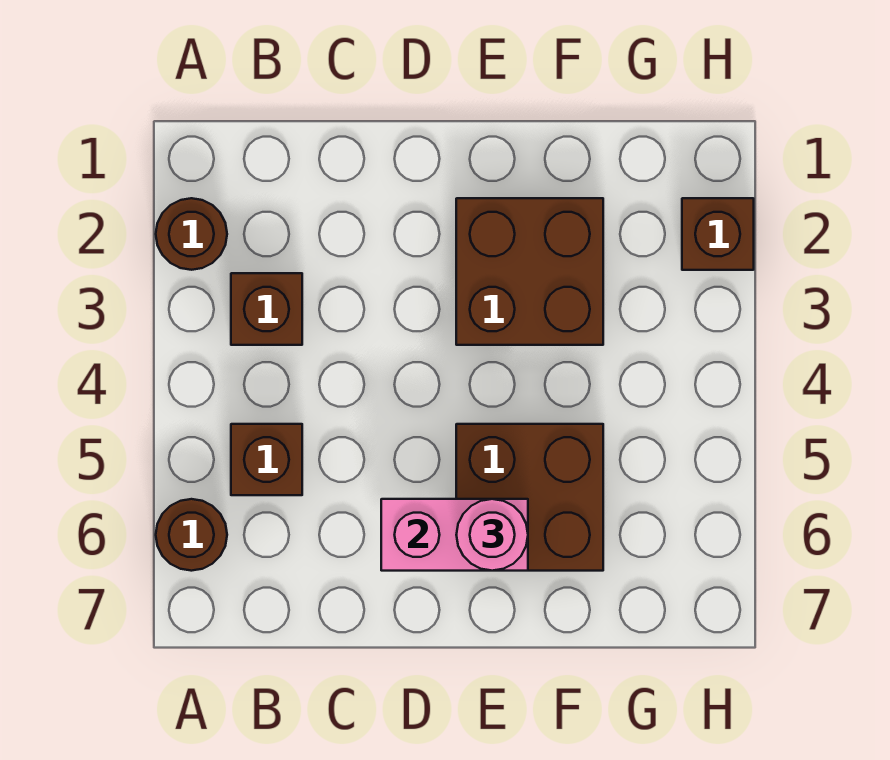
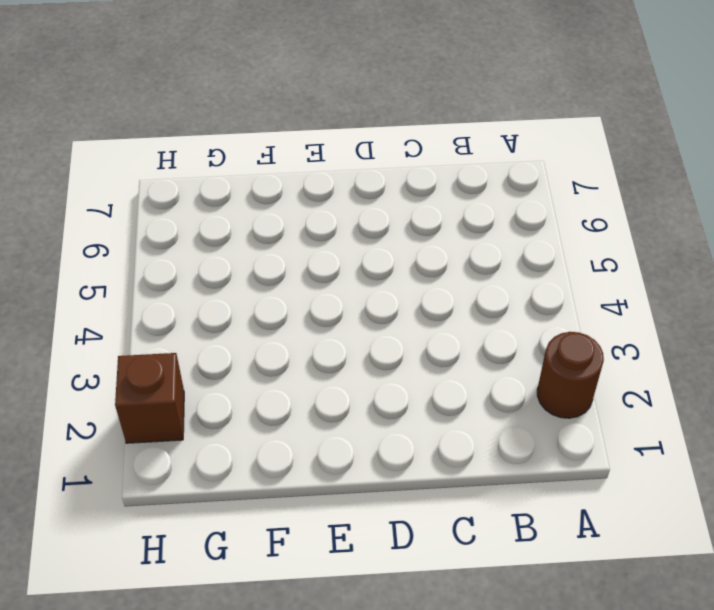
none -> brown round brick A6 level 1
none -> brown brick B3 level 1

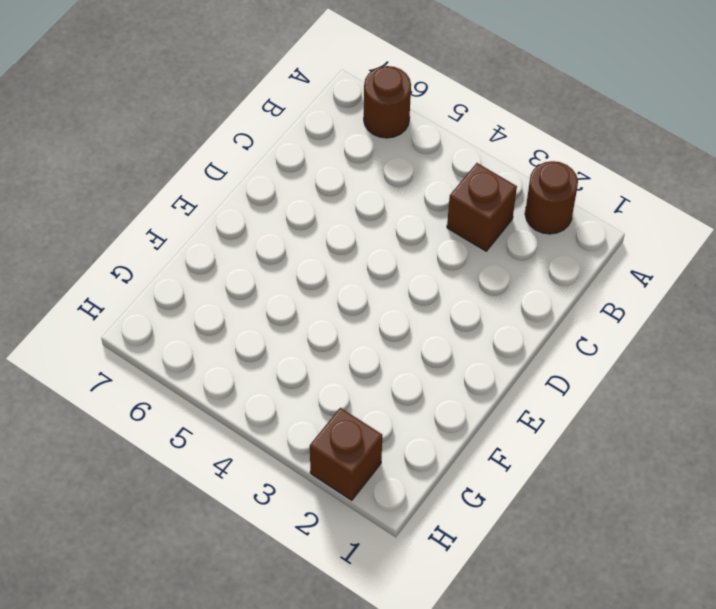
none -> brown brick B5 level 1
none -> brown brick E2:F3 level 1

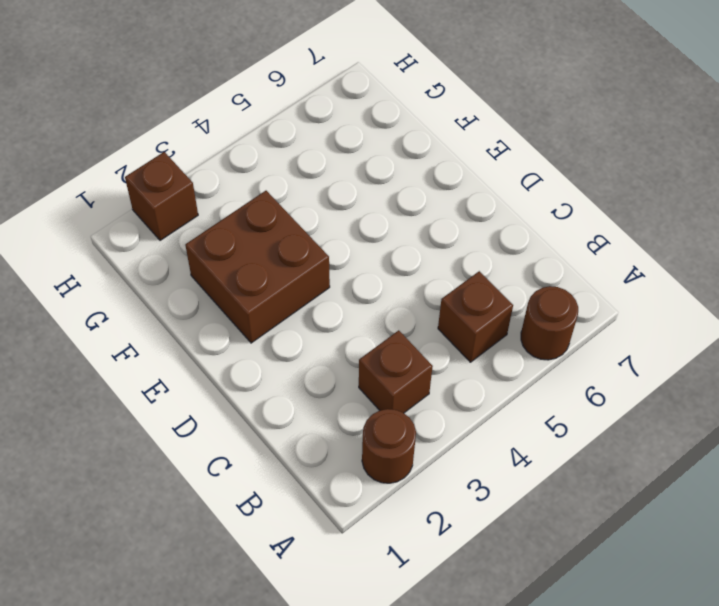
none -> brown brick E5:F6 level 1
none -> pink brick D6:E6 level 2

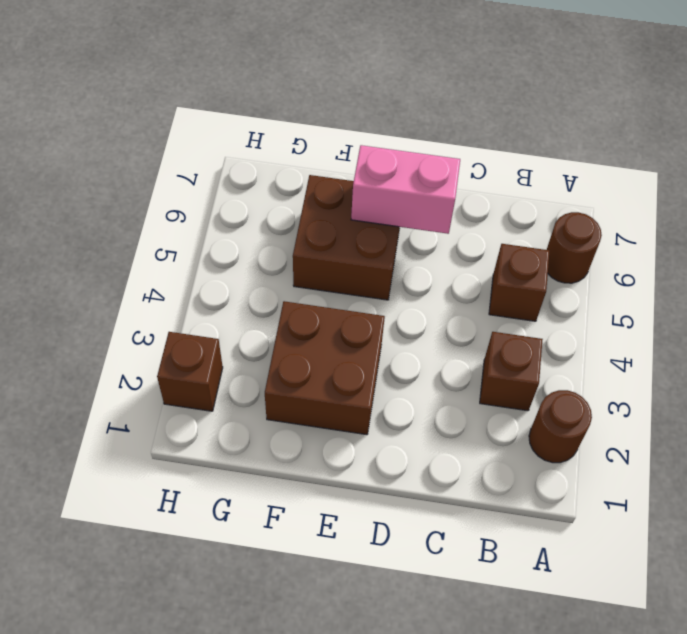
none -> pink round brick E6 level 3

